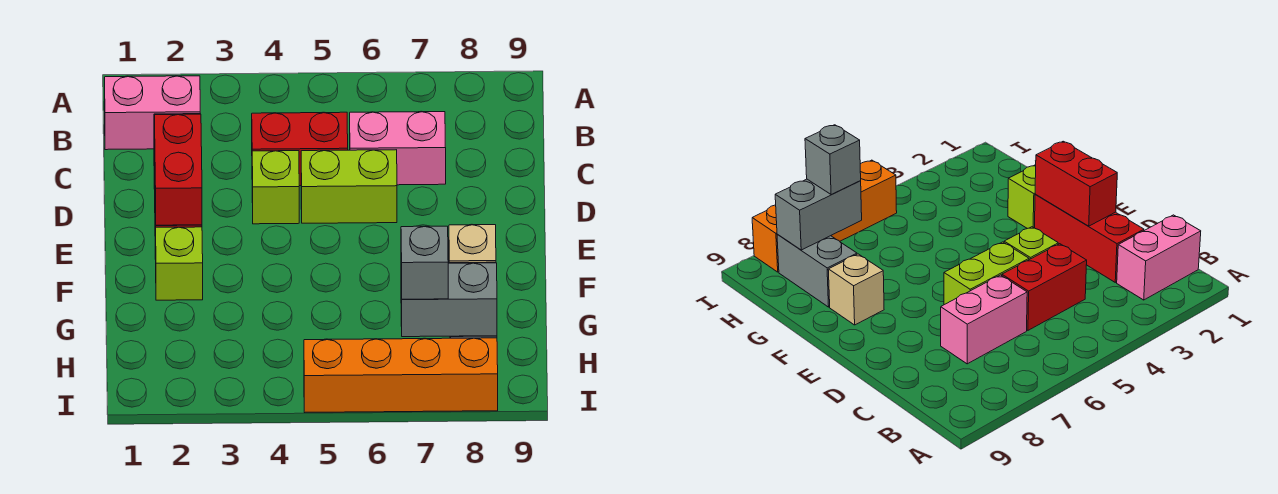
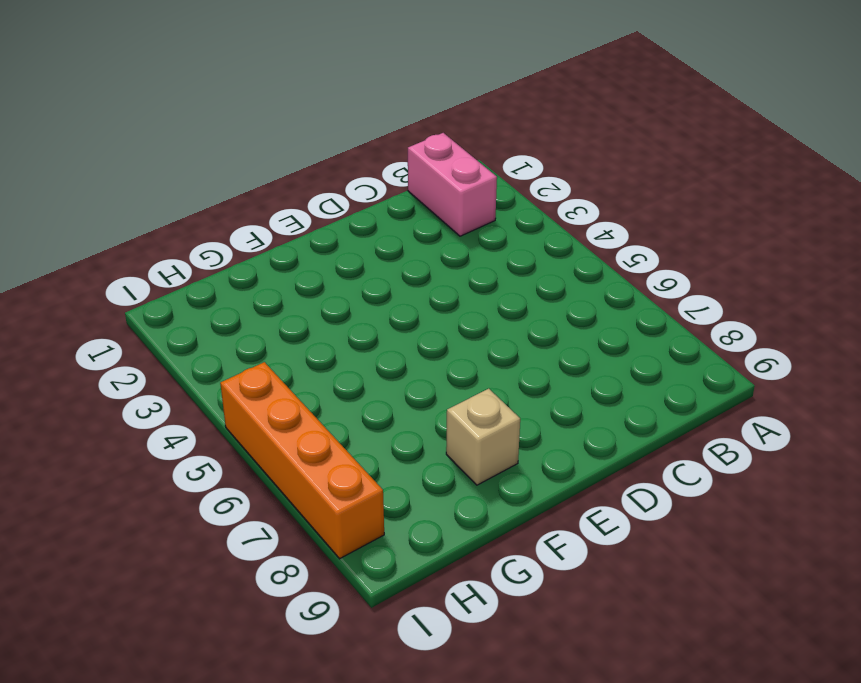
none -> red brick C2:E2 level 1
none -> red brick C4:C5 level 1
none -> pink brick C6:C7 level 1

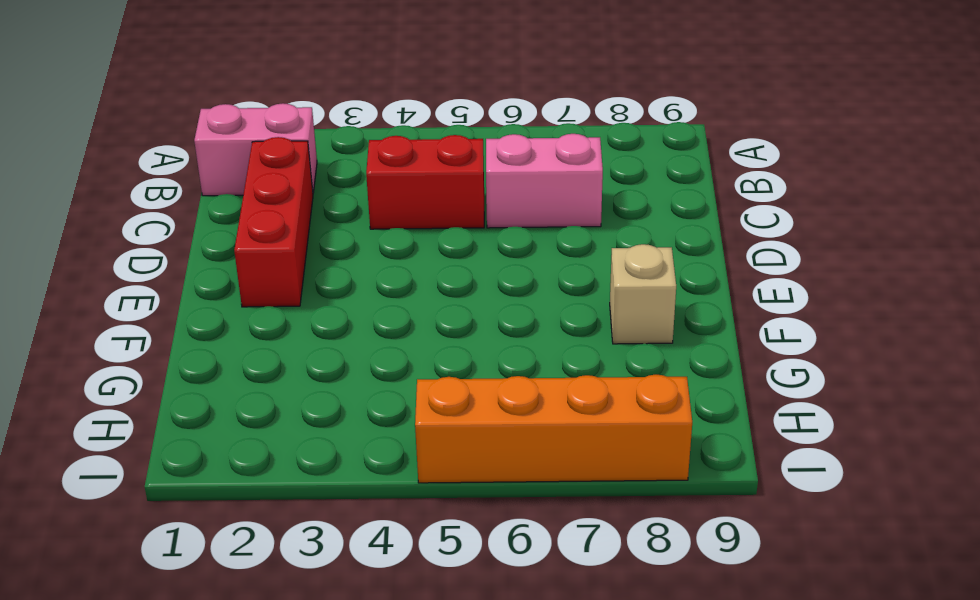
none -> lime brick D4 level 1
none -> lime brick D5:D6 level 1
none -> lime brick F2 level 1

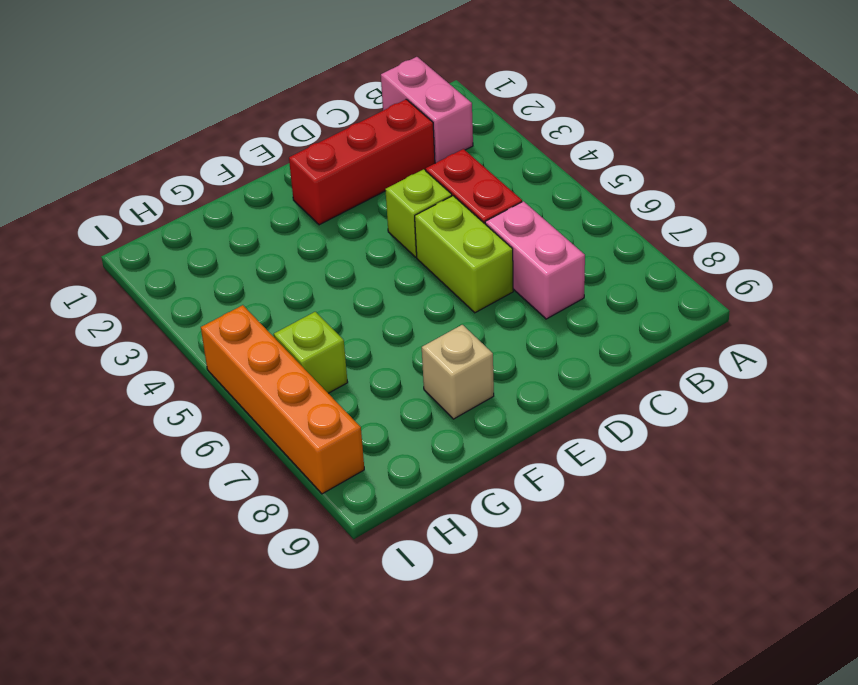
lime brick H6 level 1 -> lime brick F2 level 1
none -> grey brick G8:H8 level 1
none -> red brick D2:E2 level 2
none -> grey brick H7:H8 level 2

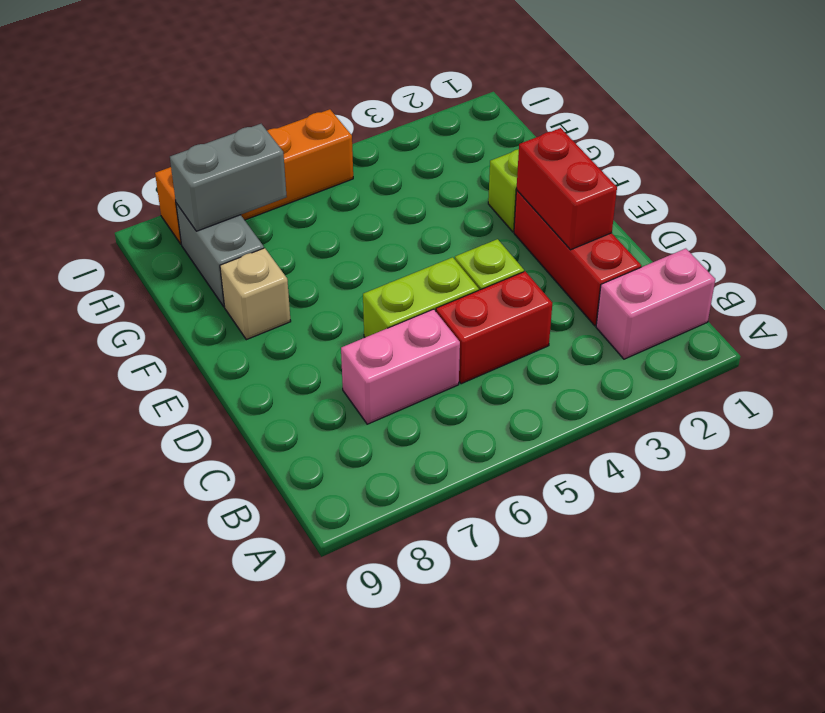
none -> grey brick H7 level 3

